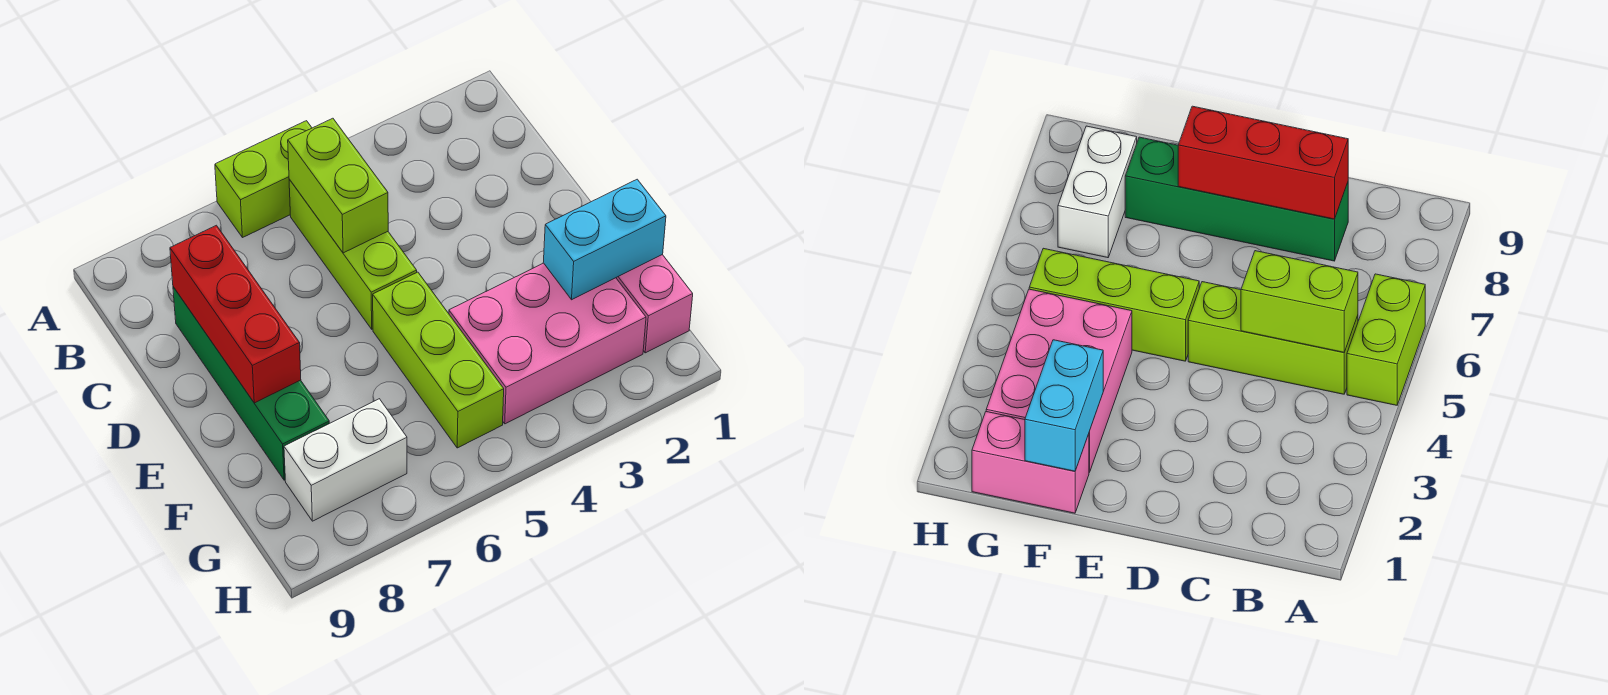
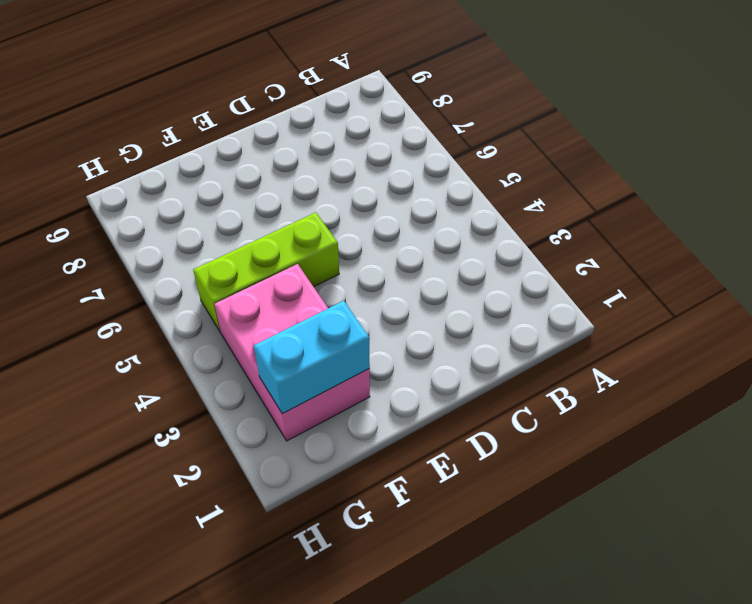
cyan brick F2:G2 level 2 -> cyan brick F1:F2 level 2
none -> lime brick A5:A6 level 1
none -> lime brick B5:D5 level 1

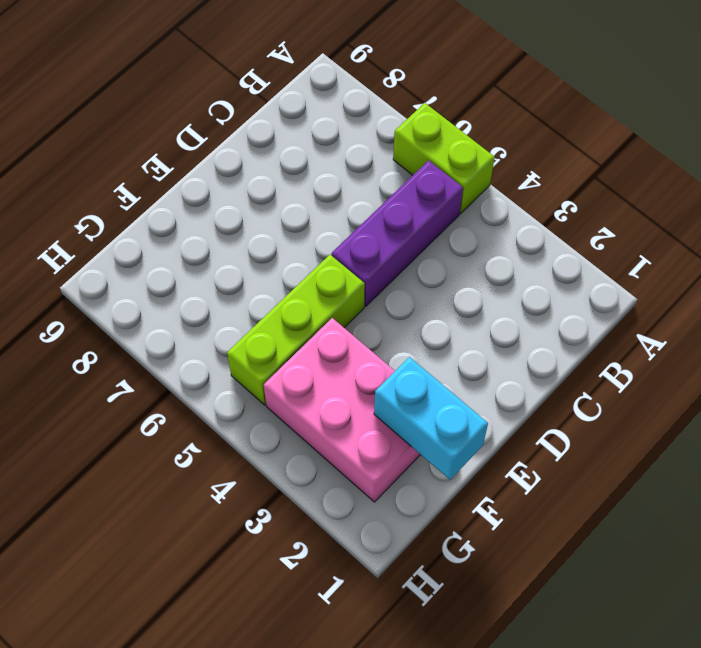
purple brick B5:D5 level 1 -> lime brick B5:D5 level 1
none -> green brick C8:F8 level 1
none -> pink brick F1:G1 level 1

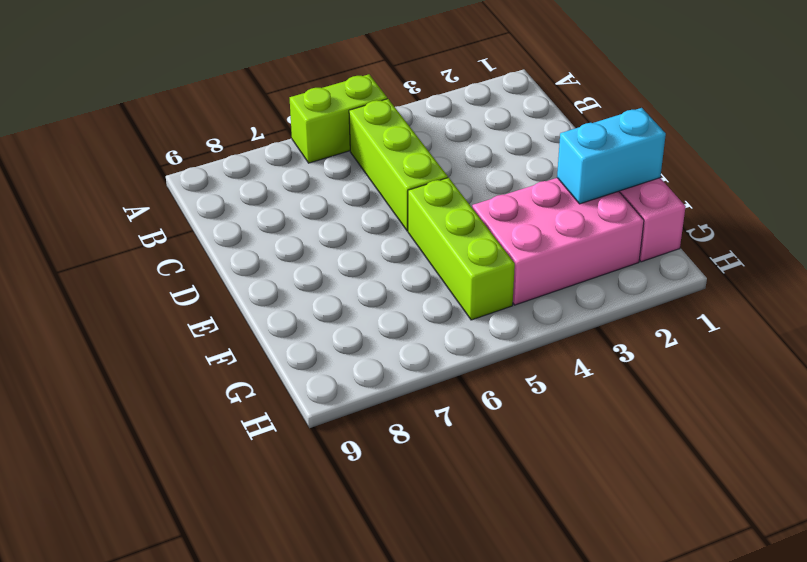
none -> green brick C8:F8 level 1
none -> white brick G7:G8 level 1

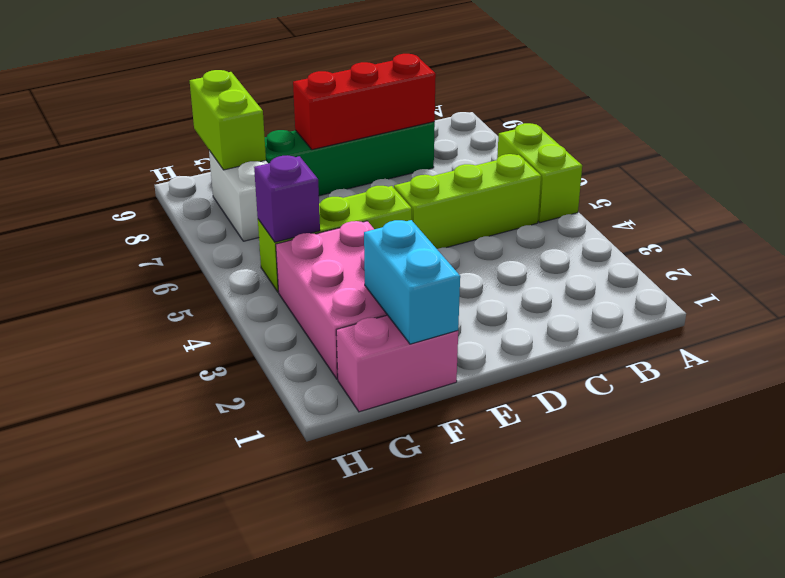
purple brick G5 level 2 -> none
lime brick G8:G9 level 2 -> lime brick B5:C5 level 2

